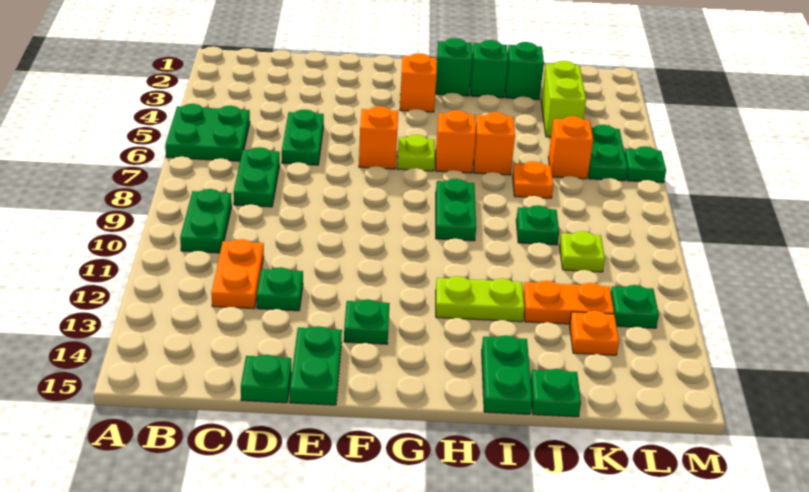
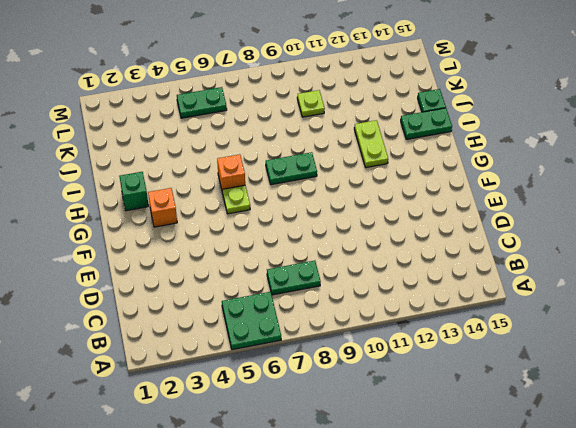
none -> green plate B9:B10 level 1
none -> orange plate C11:C12 level 1
none -> green plate D5:D6 level 1
none -> green plate D12 level 1

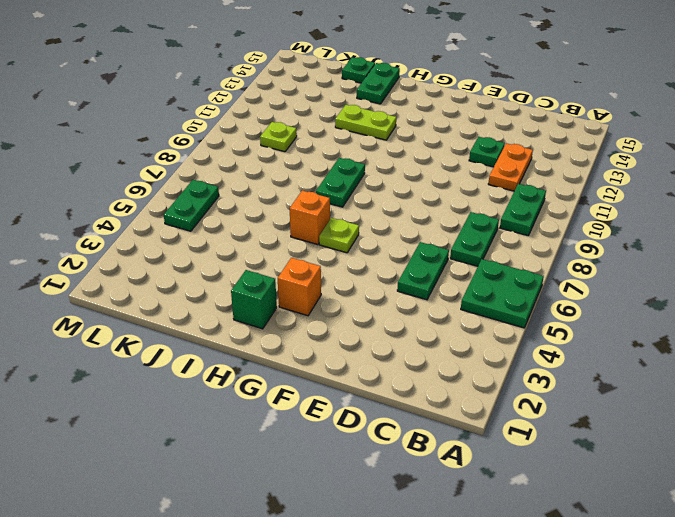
none -> green plate D15 level 1
none -> green plate E14:E15 level 1
none -> orange brick F6 level 1
none -> green plate F13 level 1

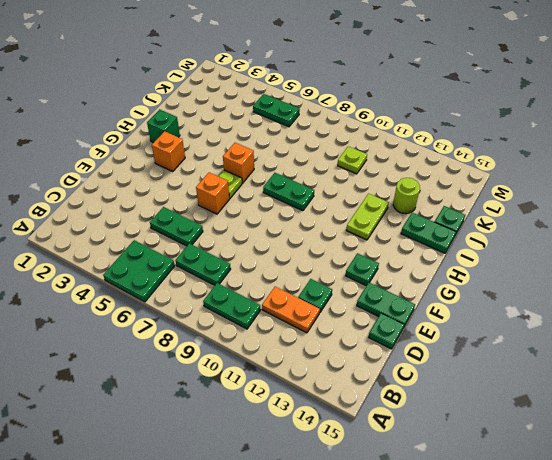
lime round brick J13 level 1 -> none
none -> green brick I2 level 1
none -> orange brick I6 level 1
none -> green brick J2 level 1
none -> orange plate J7 level 1

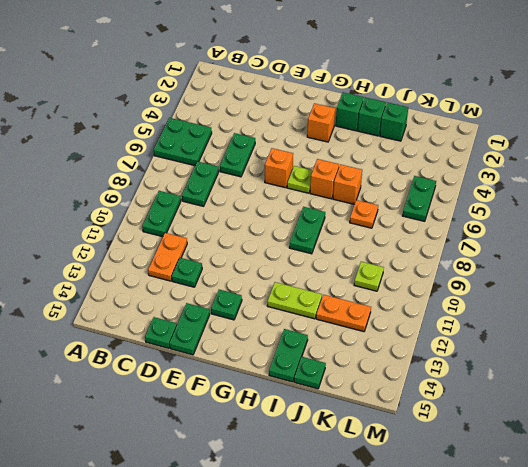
none -> green plate J9 level 1
none -> lime brick K3:K4 level 1
none -> orange brick K6 level 1
none -> orange plate K13 level 1

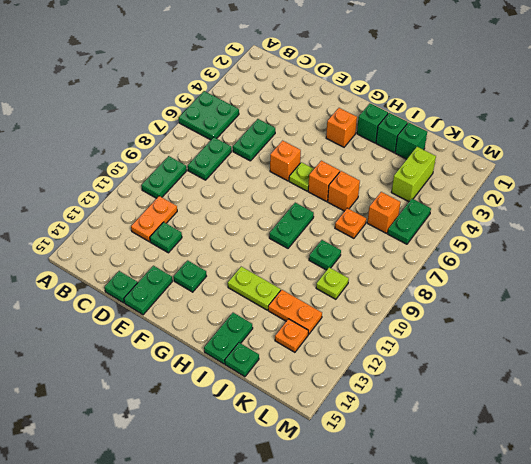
none -> green plate L12 level 1
none -> green plate M6 level 1

